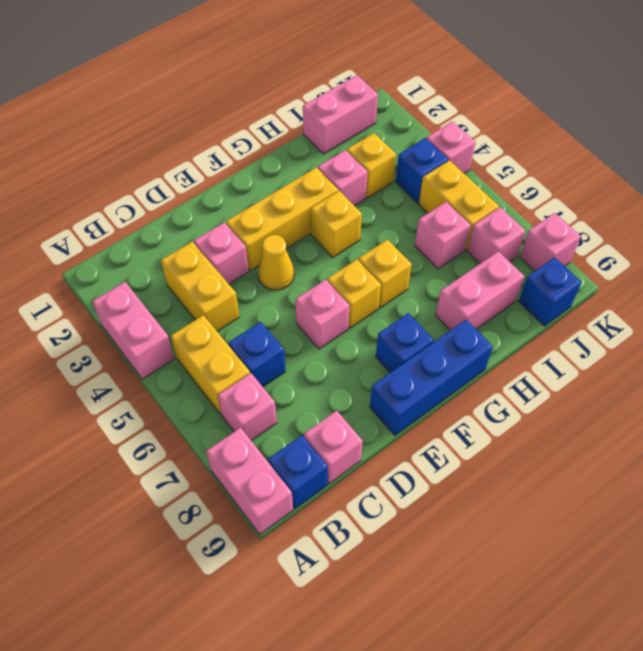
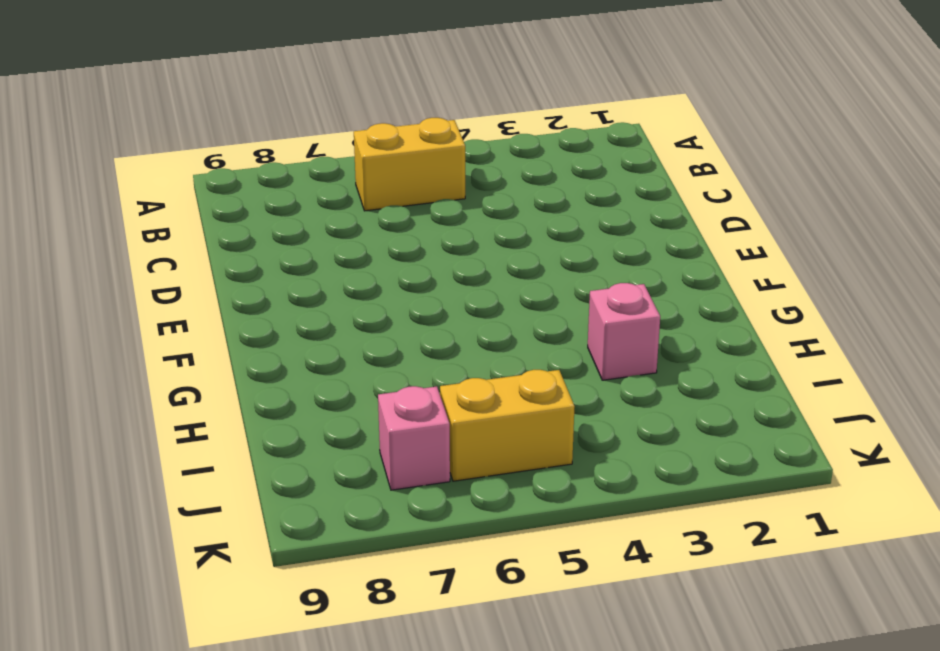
none -> pink brick A3:A4 level 1
none -> pink brick A8:A9 level 1
none -> pink brick B7 level 1

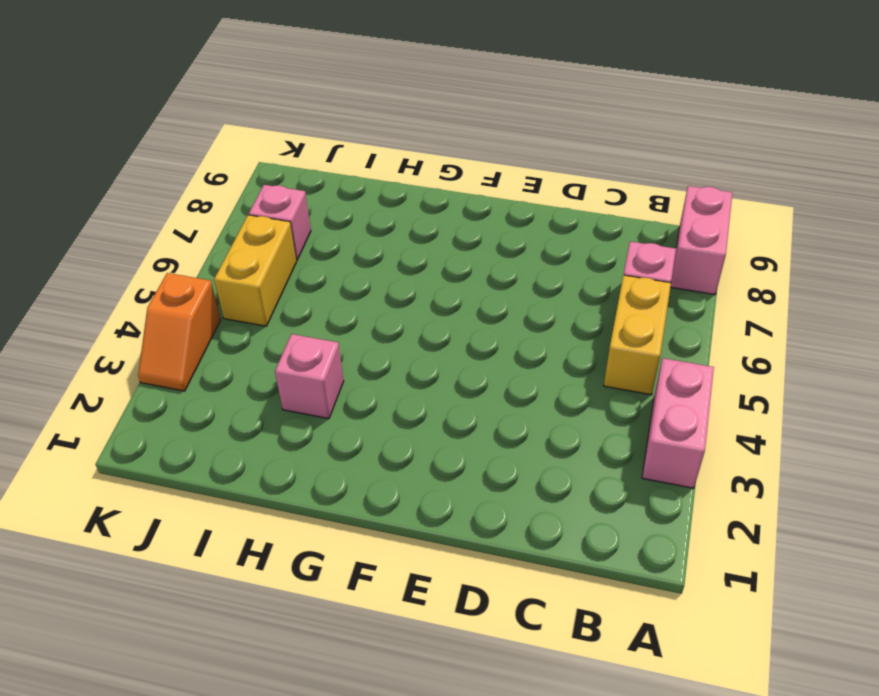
orange slope K3:K4 level 1 top 4 -> pink brick K4 level 1
none -> blue brick B9 level 1
none -> yellow brick C3:C4 level 1
none -> blue brick C6 level 1

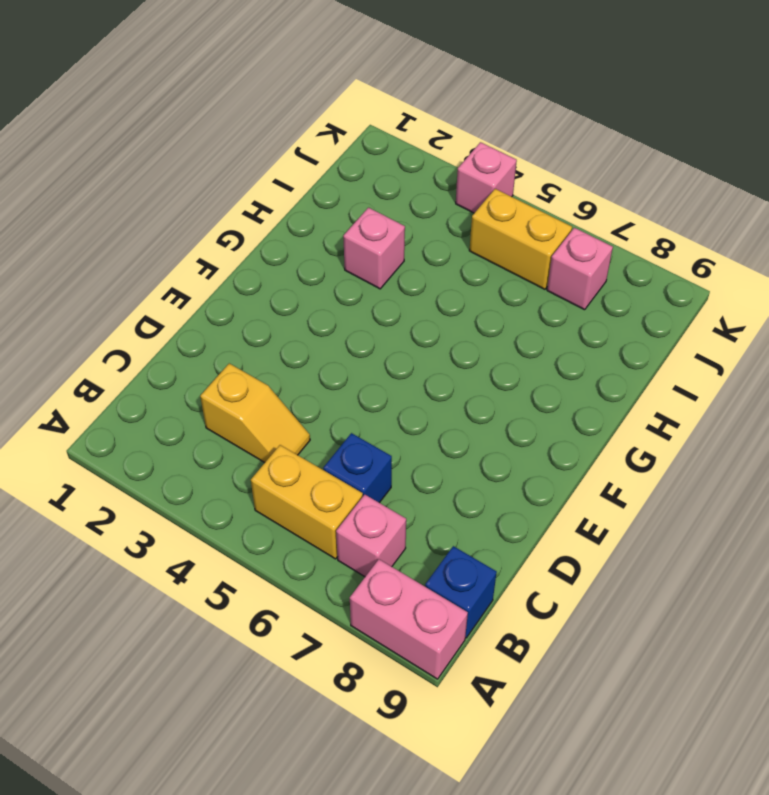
yellow slope C3:C4 level 1 top 3 -> yellow brick C3:C4 level 1
none -> pink brick A3:A4 level 1
none -> pink brick C9 level 1
none -> pink brick D3 level 1

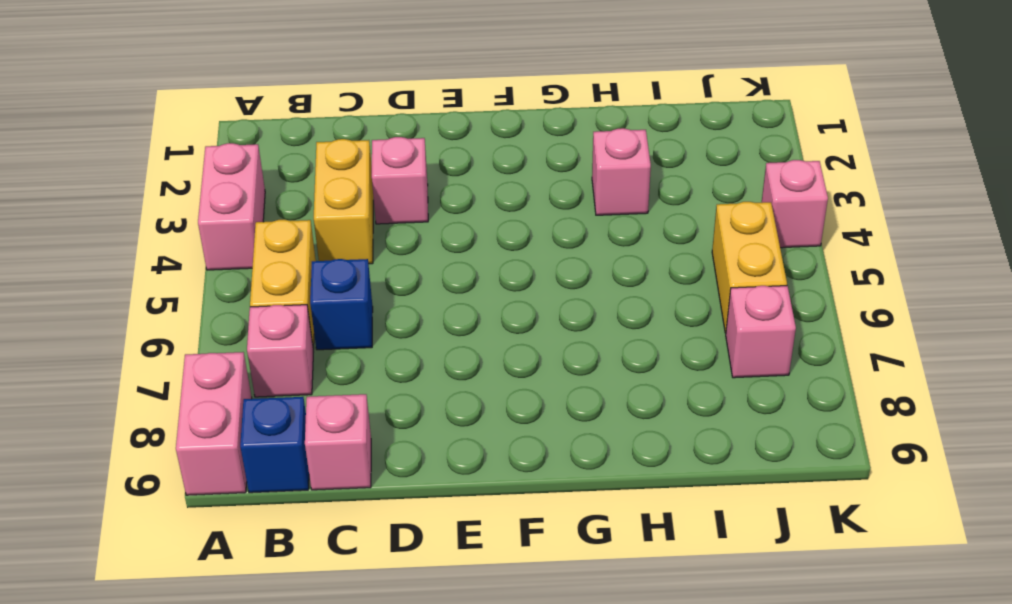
none -> yellow brick E3:G3 level 1
none -> yellow cone E4 level 1
none -> pink brick E6 level 1

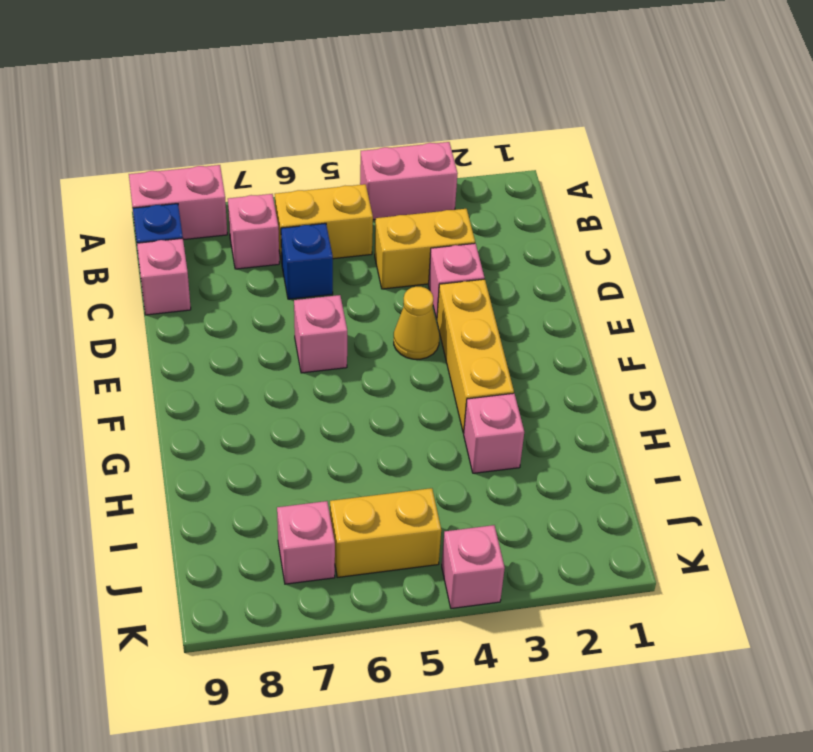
none -> blue brick E9:G9 level 1
none -> yellow brick F6 level 1
none -> blue brick F8 level 1

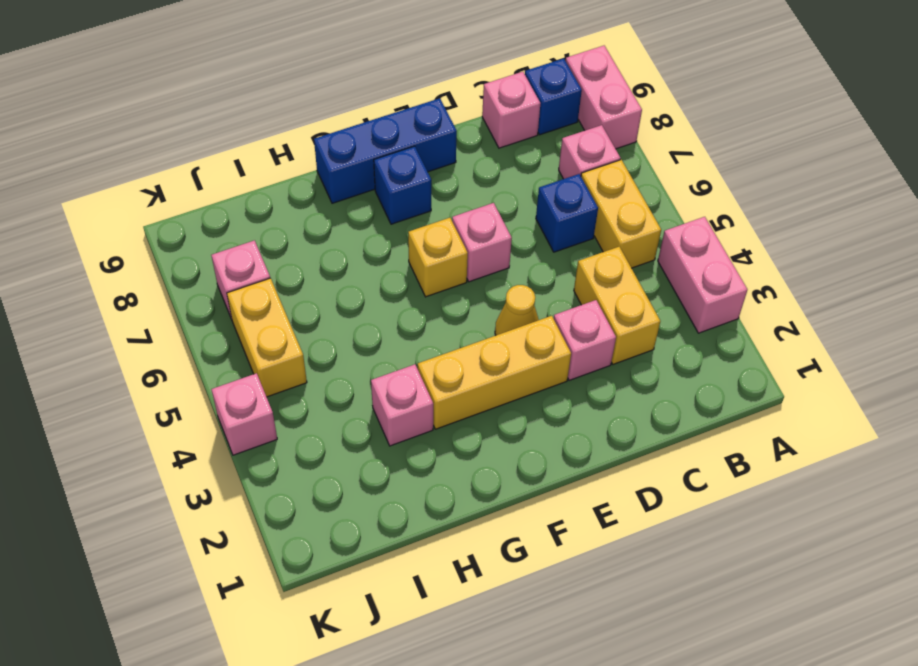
none -> yellow brick G4 level 1
none -> yellow brick G6 level 1
none -> pink brick H8:I8 level 1

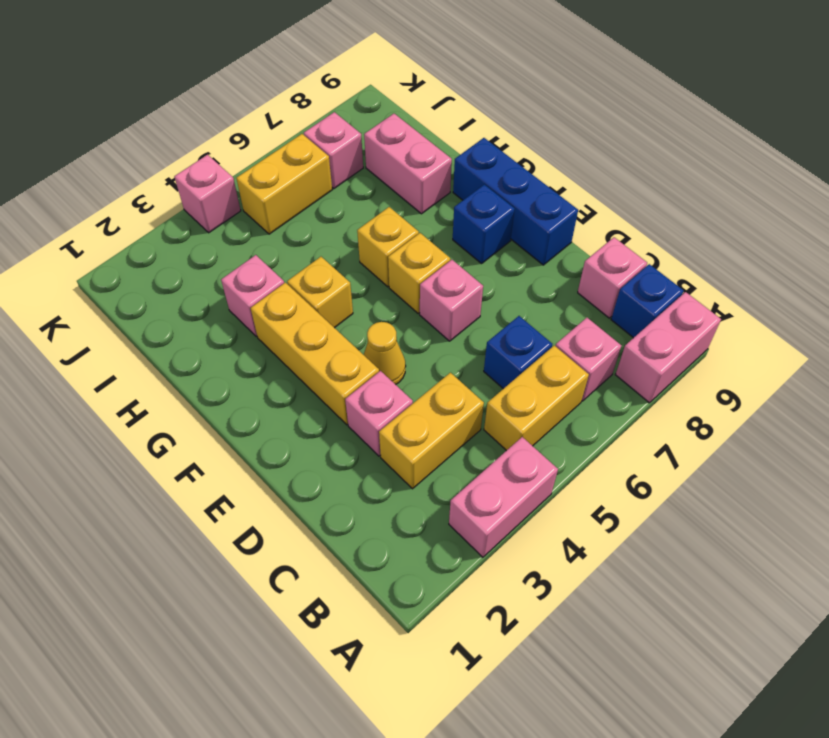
none -> pink brick I1:J1 level 1
none -> yellow brick I3 level 1
none -> pink brick I6 level 1

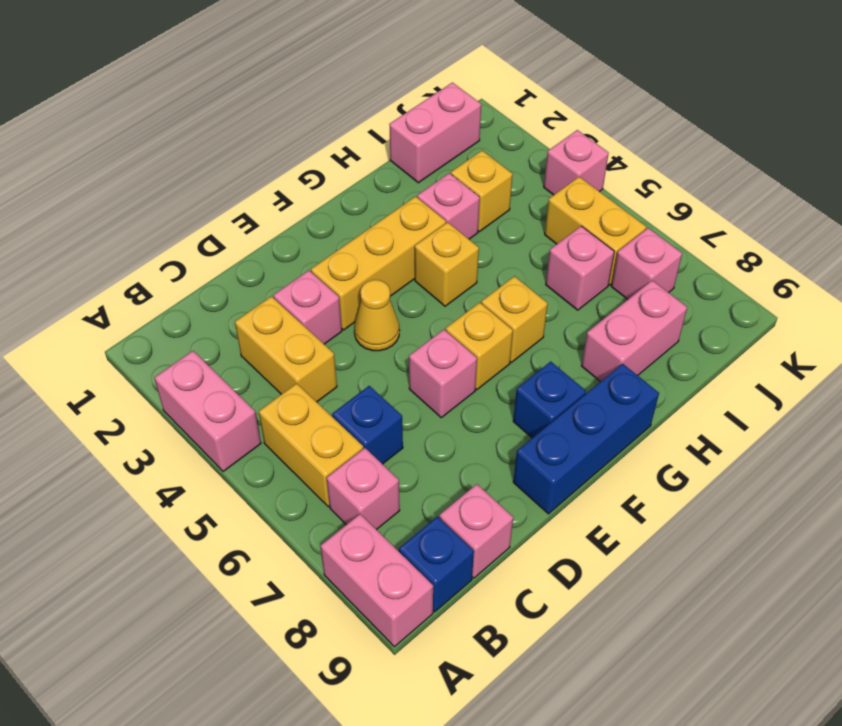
none -> blue brick J4 level 1
none -> blue brick J9 level 1
none -> pink brick K8 level 1

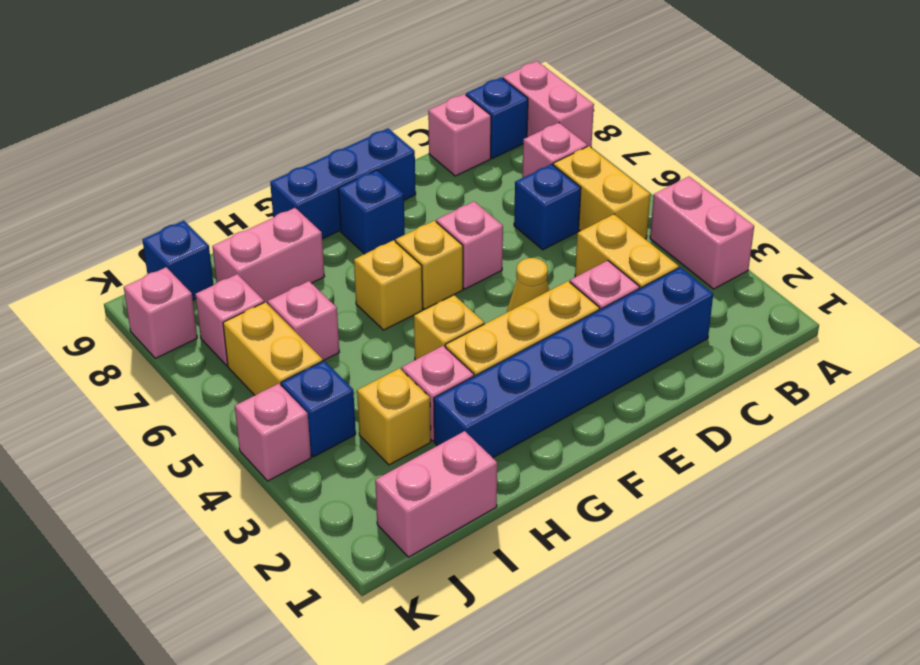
blue brick C2:H2 level 1 -> none

